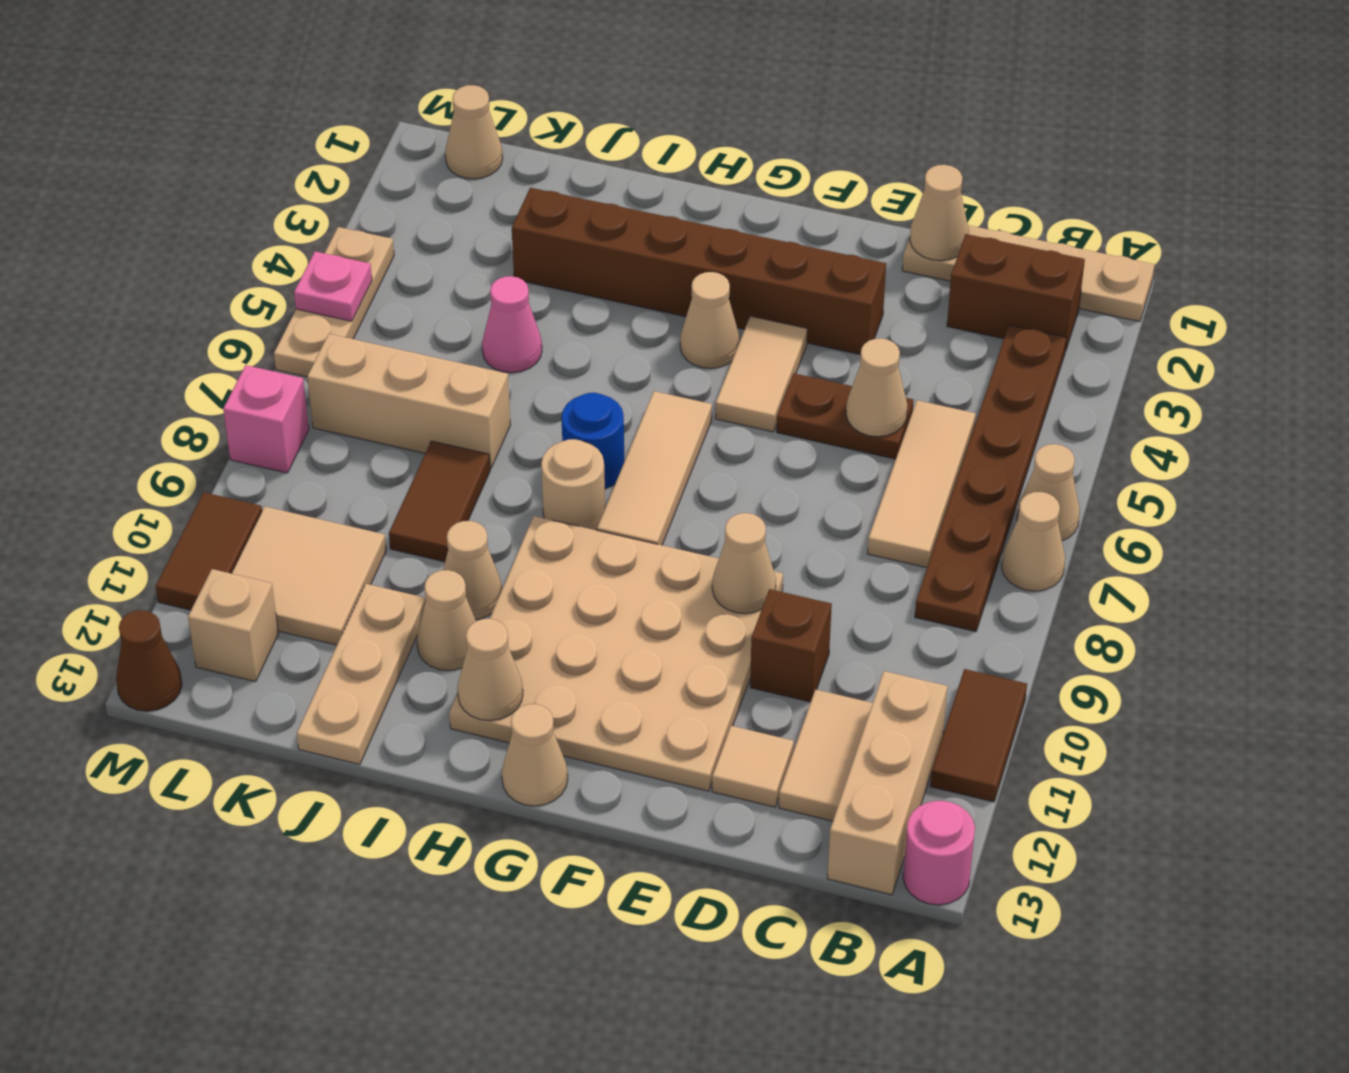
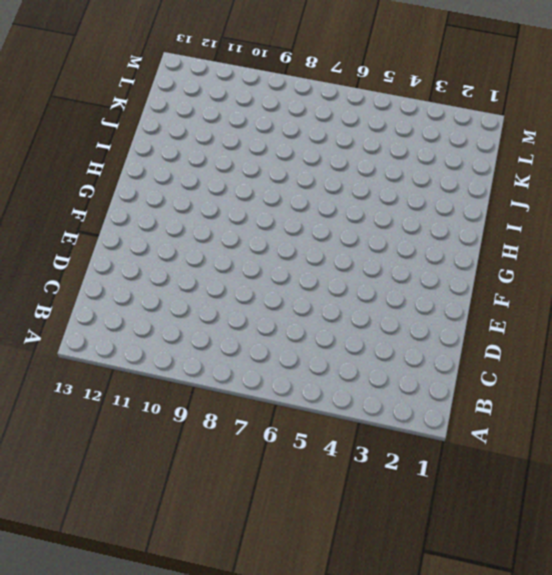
none -> tan plate A1:D1 level 1
none -> tan cone A6 level 1
none -> tan cone A7 level 1
none -> brown tile A10:A11 level 1

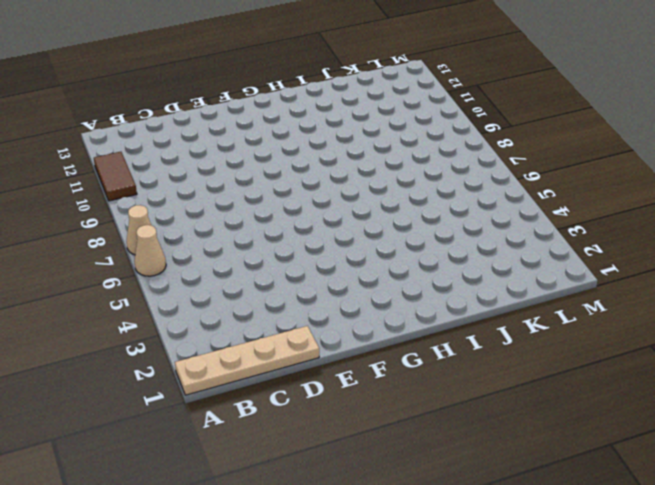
none -> pink round brick A13 level 1
none -> brown brick B2:C2 level 1
none -> brown plate B3:B8 level 1
none -> tan brick B11:B13 level 1

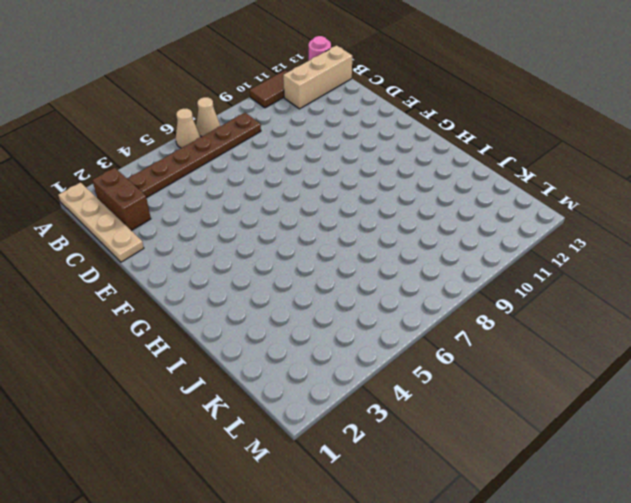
none -> tan tile C5:C7 level 1
none -> tan tile C11:C12 level 1
none -> brown plate D5:E5 level 1
none -> brown brick D10 level 1

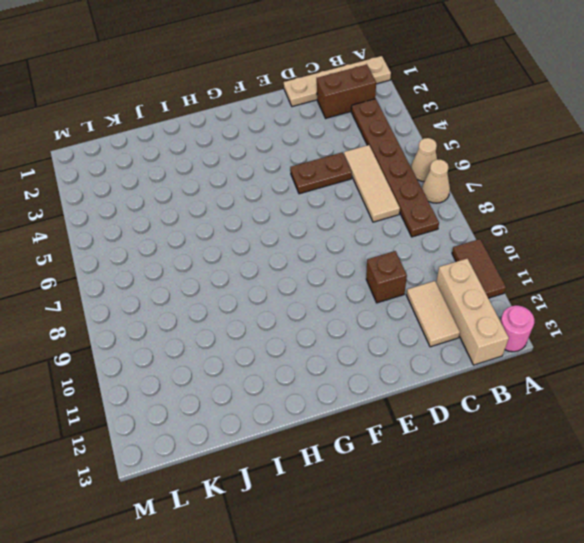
none -> tan tile D12 level 1
none -> brown brick E3:J3 level 1
none -> tan plate E9:H12 level 1
none -> tan tile F4:F5 level 1

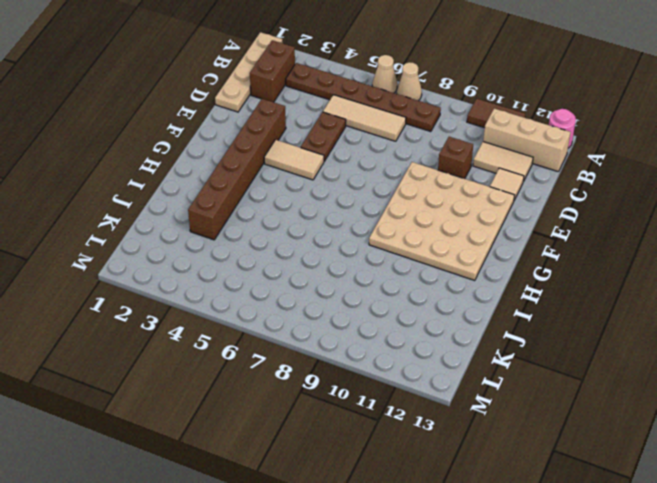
none -> tan cone G4 level 1
none -> tan tile G6:G8 level 1
none -> tan cone G13 level 1
none -> blue round brick H7 level 1

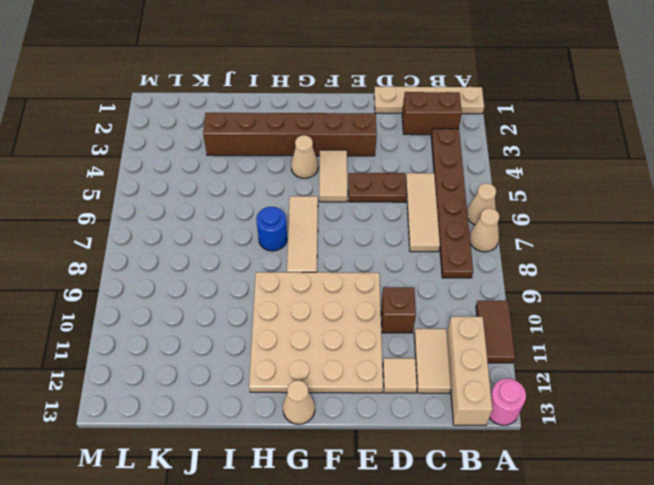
none -> tan round brick H8 level 1
none -> tan cone I10 level 1
none -> tan cone I11 level 1
none -> pink cone J5 level 1

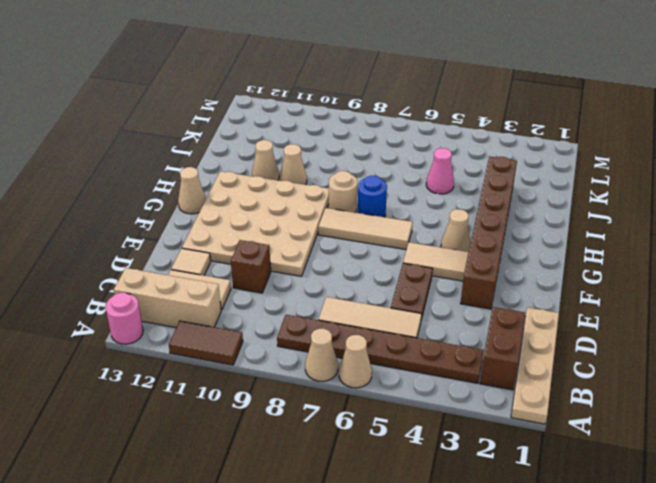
none -> tan brick J7:L7 level 1
none -> brown tile J8:J9 level 1
none -> tan plate J11:J13 level 1
none -> tan tile K10:L11 level 1

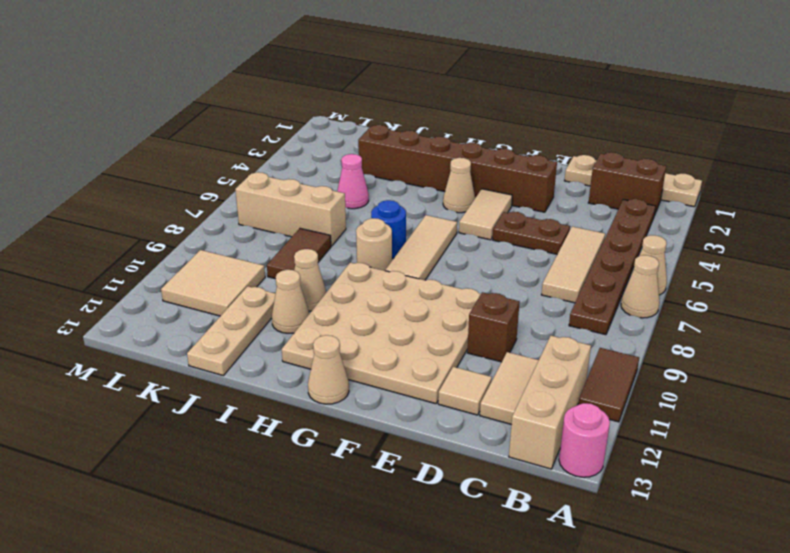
none -> tan cone L1 level 1
none -> tan brick L12 level 1
none -> tan plate M4:M6 level 1
none -> pink brick M8 level 1

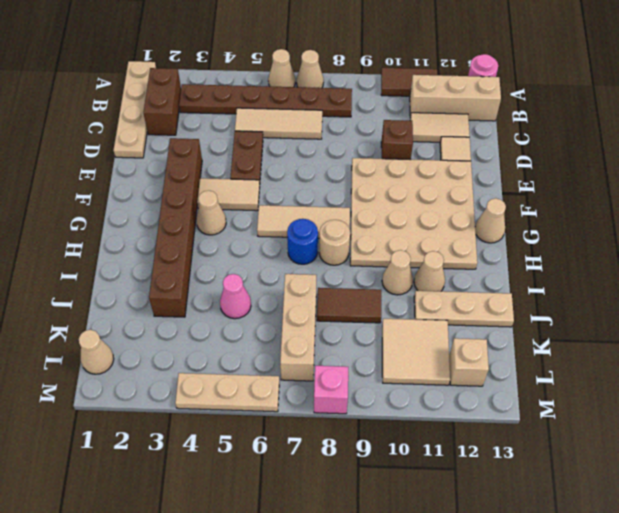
none -> brown tile M10:M11 level 1
none -> brown cone M13 level 1
none -> tan cone D1 level 2
none -> tan cone D5 level 2

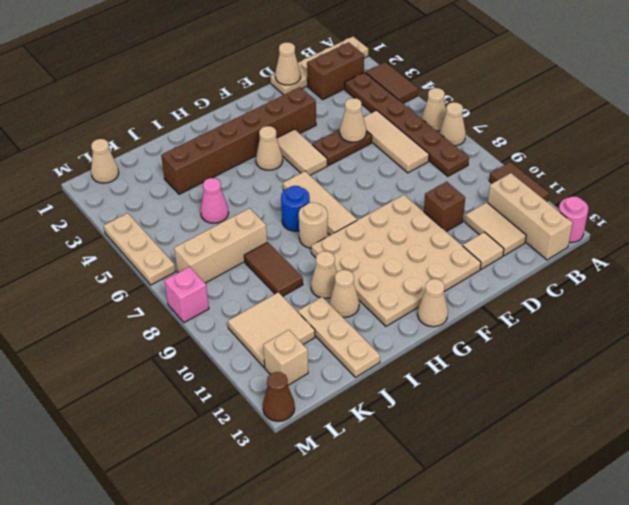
brown tile A3:A4 level 1 -> brown tile M10:M11 level 1
none -> tan cone E9 level 2
none -> tan cone H12 level 2
none -> pink plate M5 level 2

